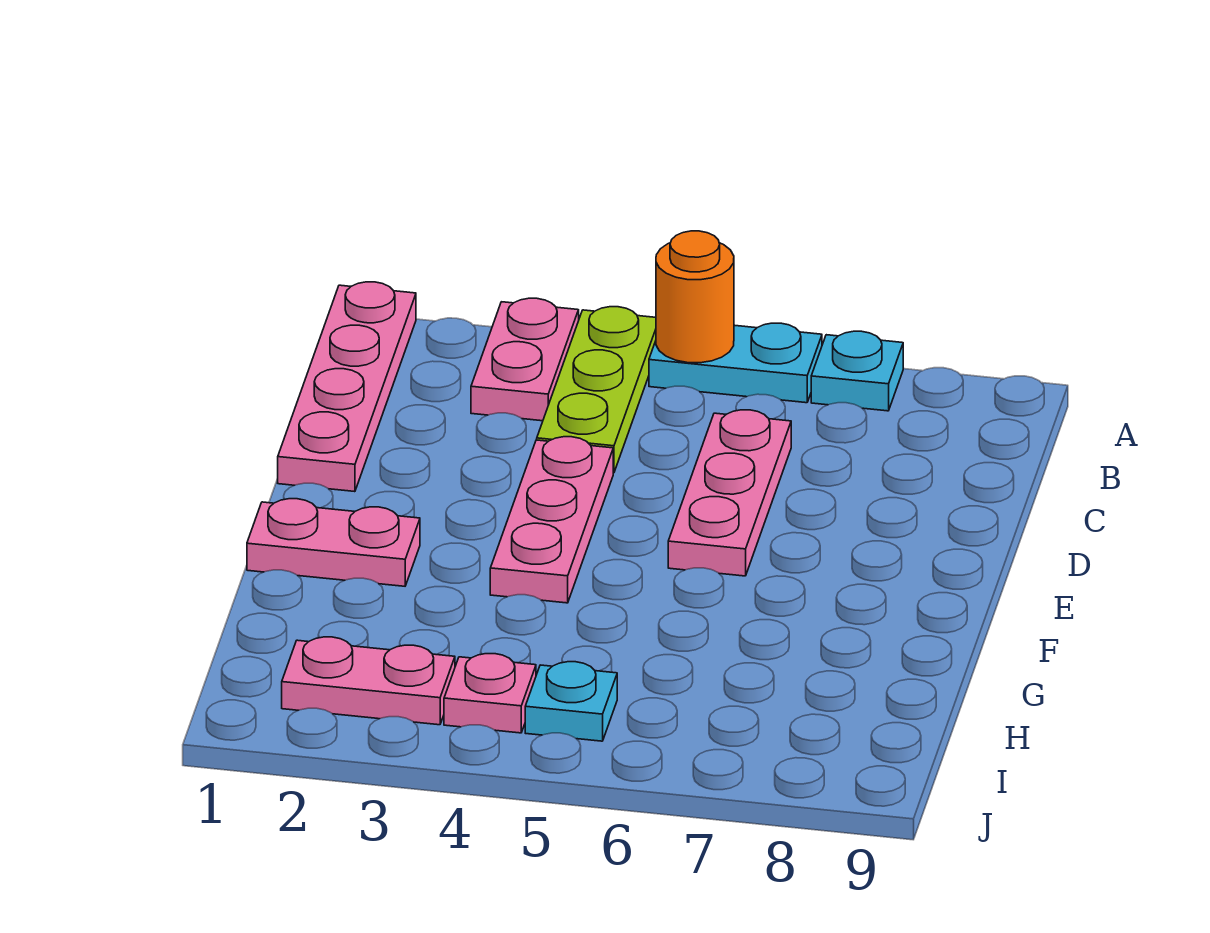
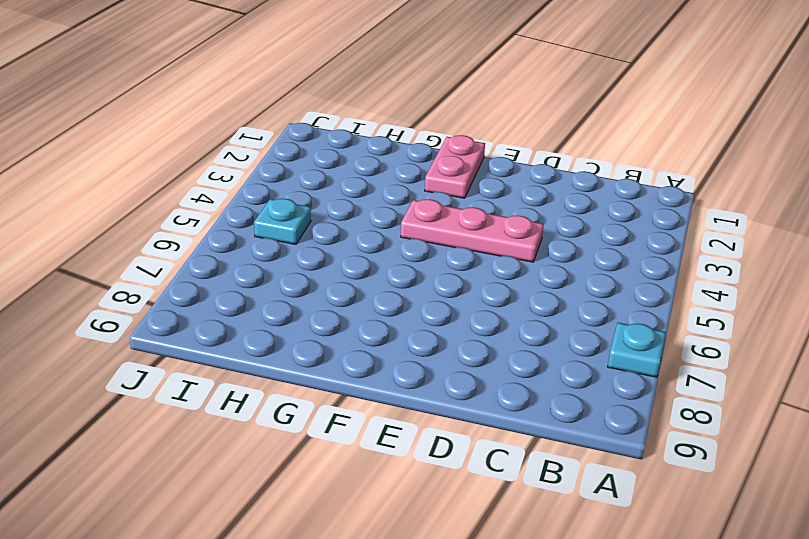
none -> pink plate A1:D1 level 1
none -> pink plate A3:B3 level 1
none -> lime plate A4:C4 level 1

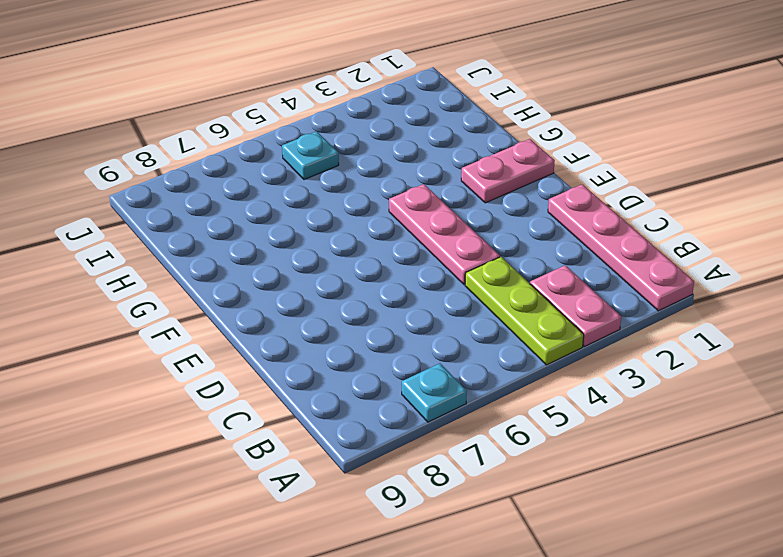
none -> cyan plate A5:A6 level 1
none -> pink plate C6:E6 level 1
none -> pink plate I2:I3 level 1

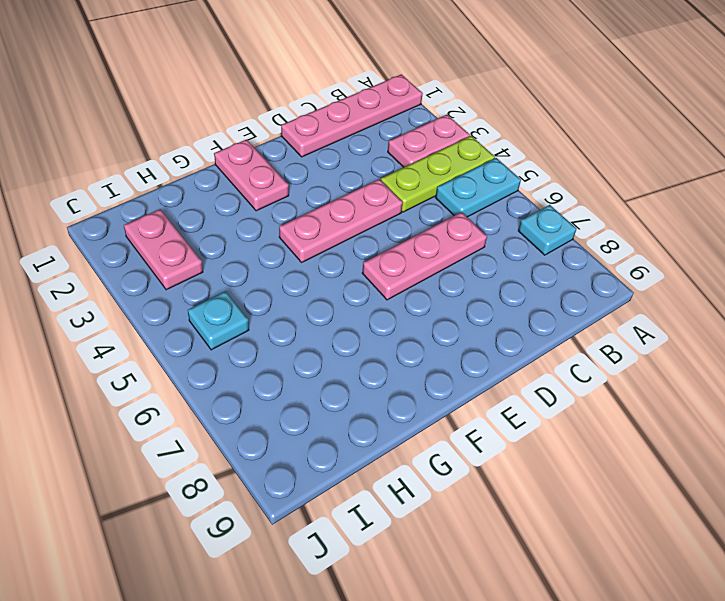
cyan plate A5:B5 level 1 -> cyan plate A5:A6 level 1
none -> pink plate I4 level 1
none -> orange round brick A5 level 2

